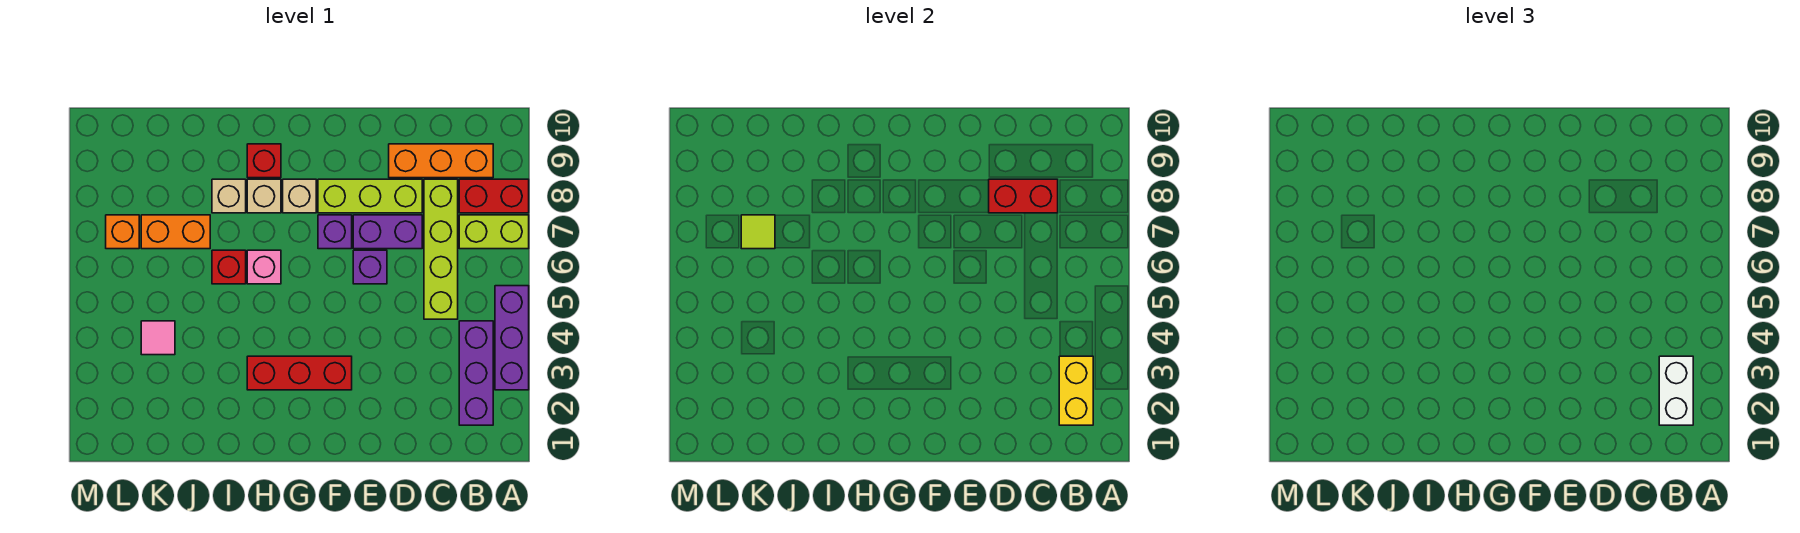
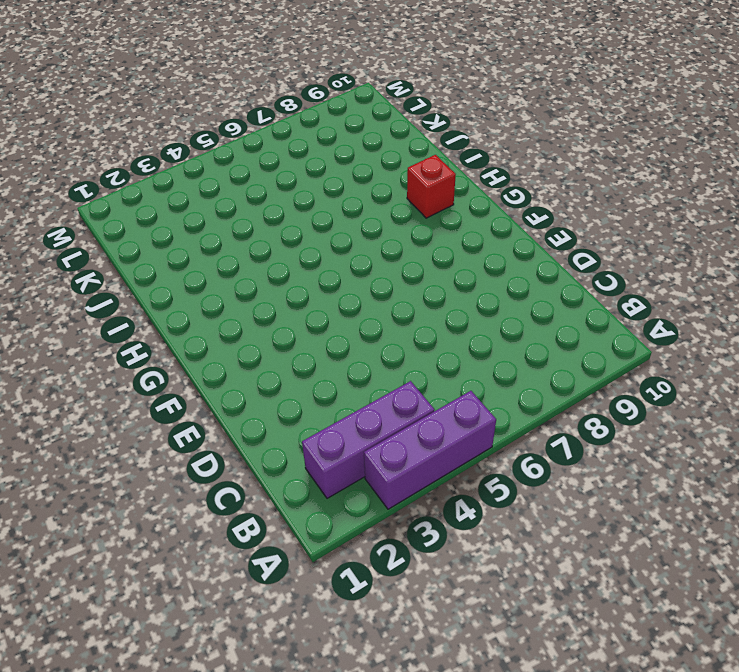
none -> lime brick A7:B7 level 1
none -> red brick A8:B8 level 1
none -> orange brick B9:D9 level 1

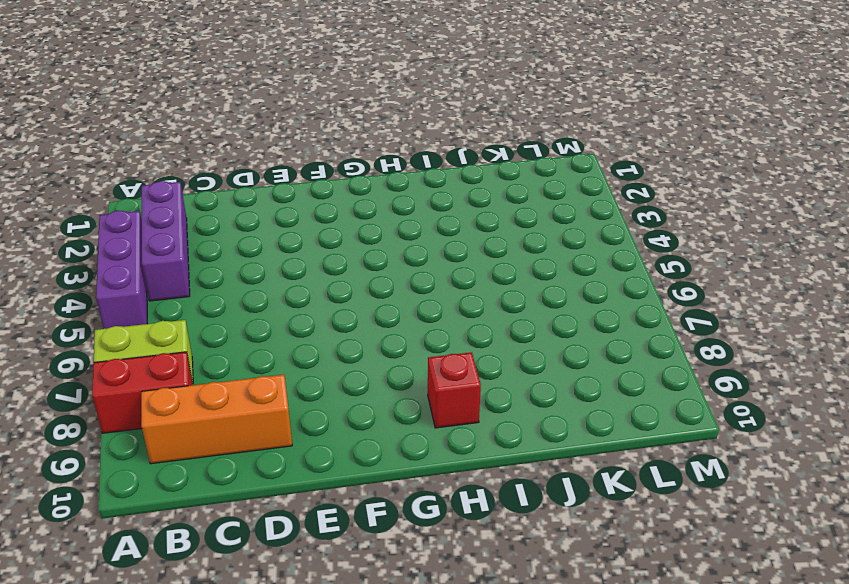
none -> lime brick C5:C8 level 1
none -> purple brick D7:E7 level 1
none -> lime brick D8:F8 level 1

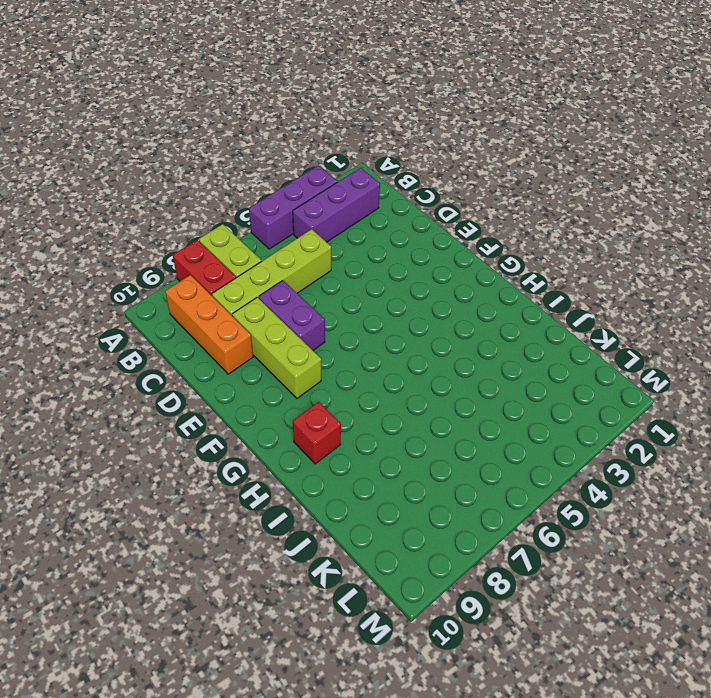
none -> purple brick E6 level 1
none -> red brick F3:H3 level 1
none -> purple brick F7 level 1

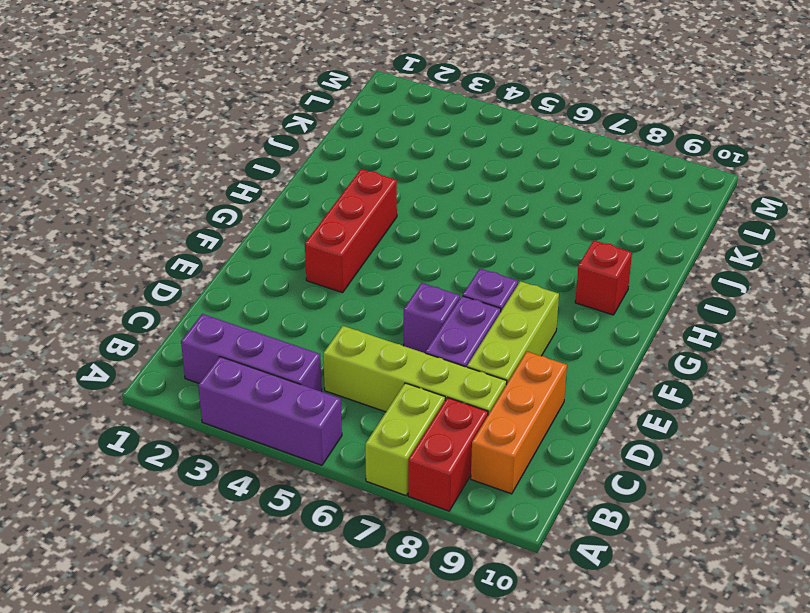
none -> tan brick G8 level 1
none -> pink brick H6 level 1
none -> tan brick H8 level 1

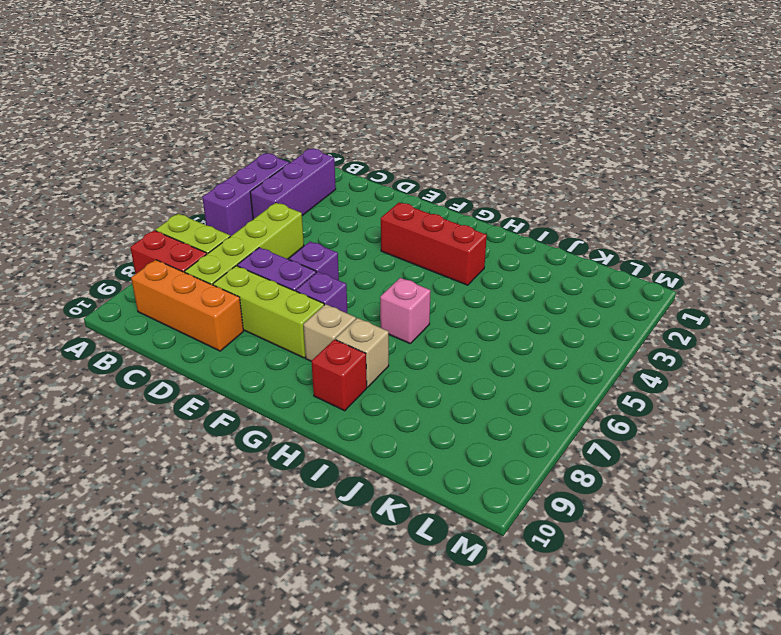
none -> red brick I6 level 1
none -> tan brick I8 level 1
none -> orange brick J7:K7 level 1

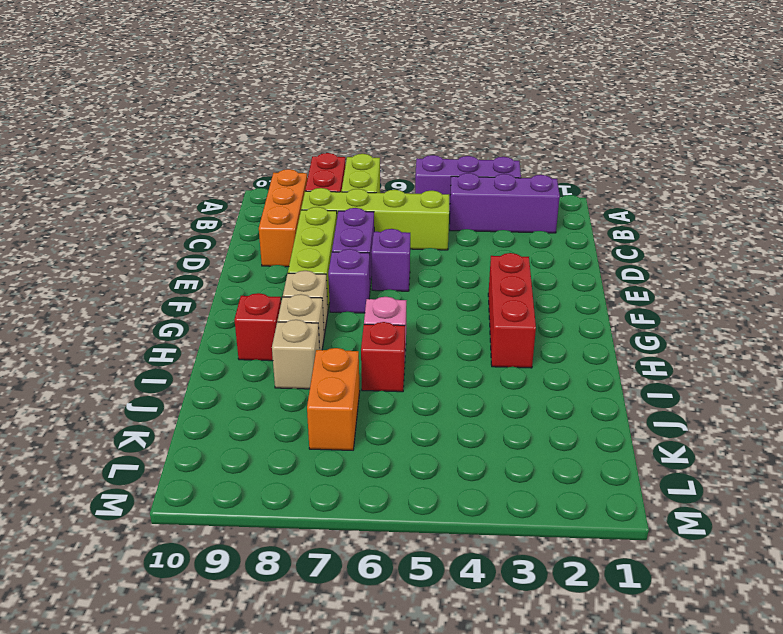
none -> pink tile K4 level 1
none -> orange brick L7 level 1
none -> yellow brick B2:B3 level 2

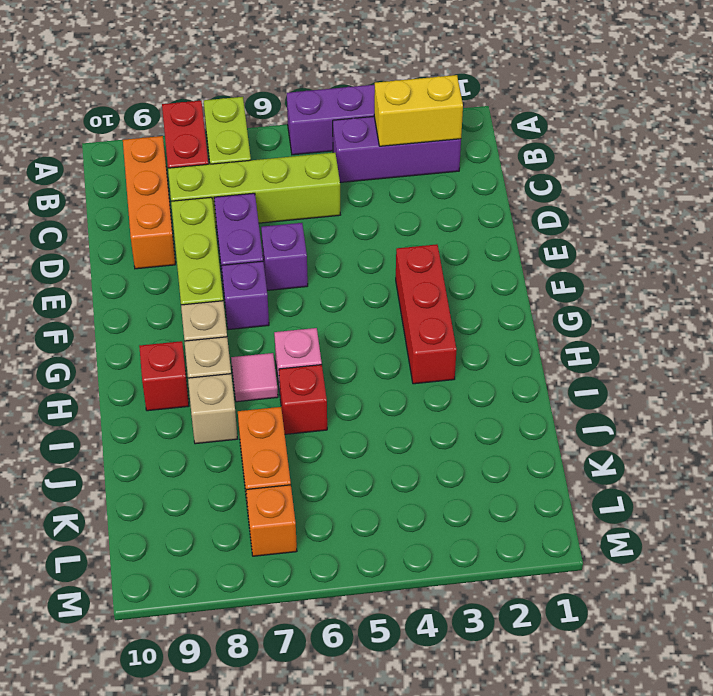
pink tile H7 level 1 -> pink tile K4 level 1
none -> red brick C8:D8 level 2
none -> lime tile K7 level 2
none -> white brick B2:B3 level 3

